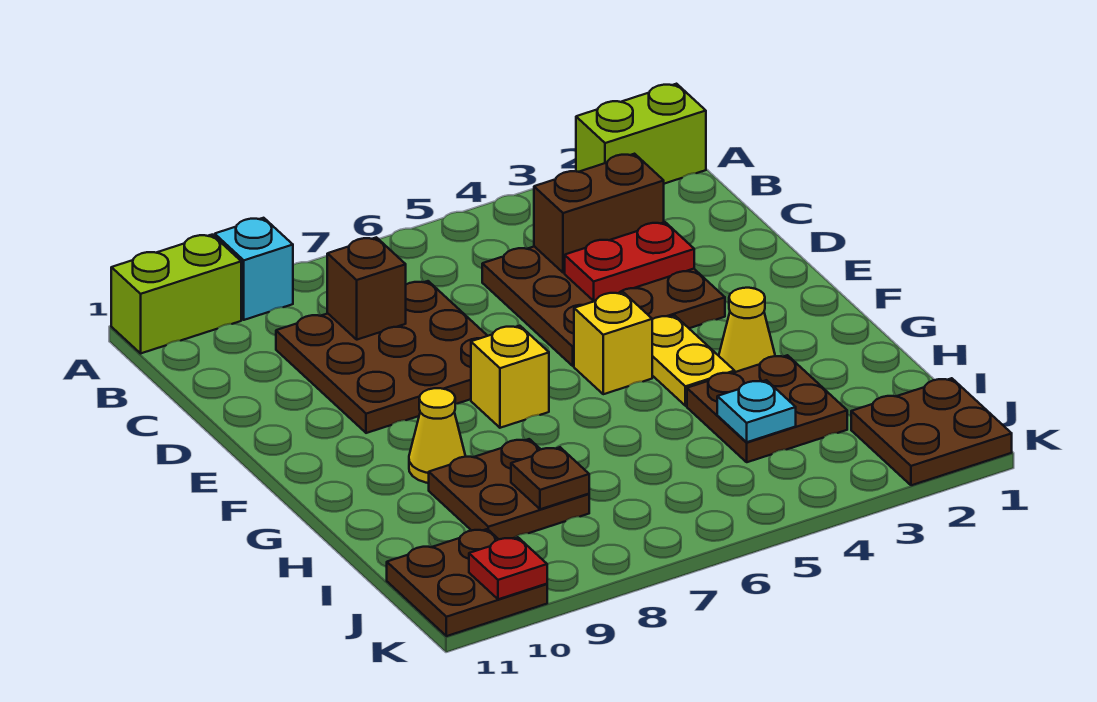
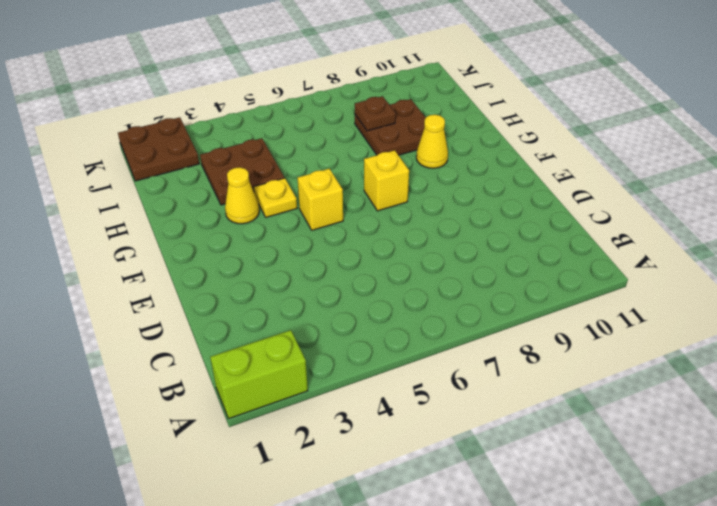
yellow plate G4 level 1 -> yellow plate F4:G4 level 1
none -> cyan brick A9 level 1
none -> lime brick A10:A11 level 1
none -> brown plate C3:E5 level 1

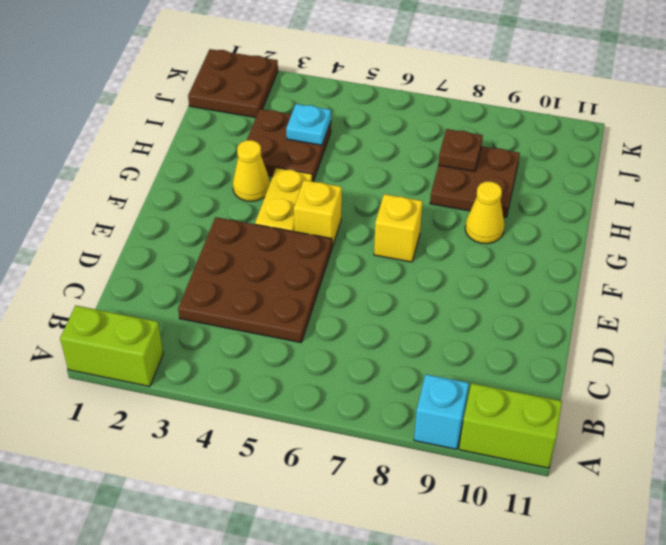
none -> brown plate C7:E9 level 1
none -> brown plate J10:K11 level 1
none -> brown brick C3:C4 level 2

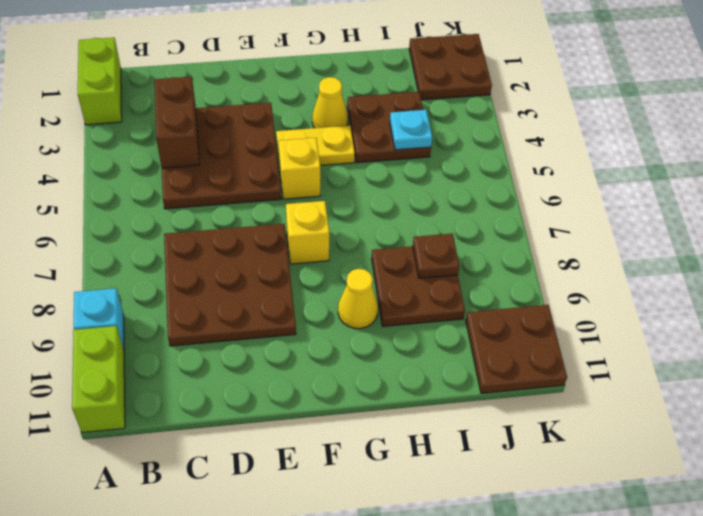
none -> brown brick C8 level 2
none -> red plate D3:D4 level 2
none -> red plate K10 level 2

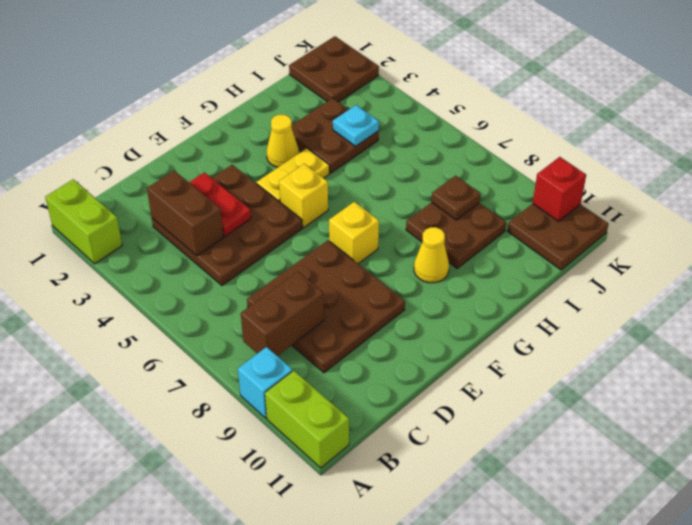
brown brick B8:C8 level 2 -> brown brick C8 level 2
red brick K10 level 2 -> red plate K10 level 2

